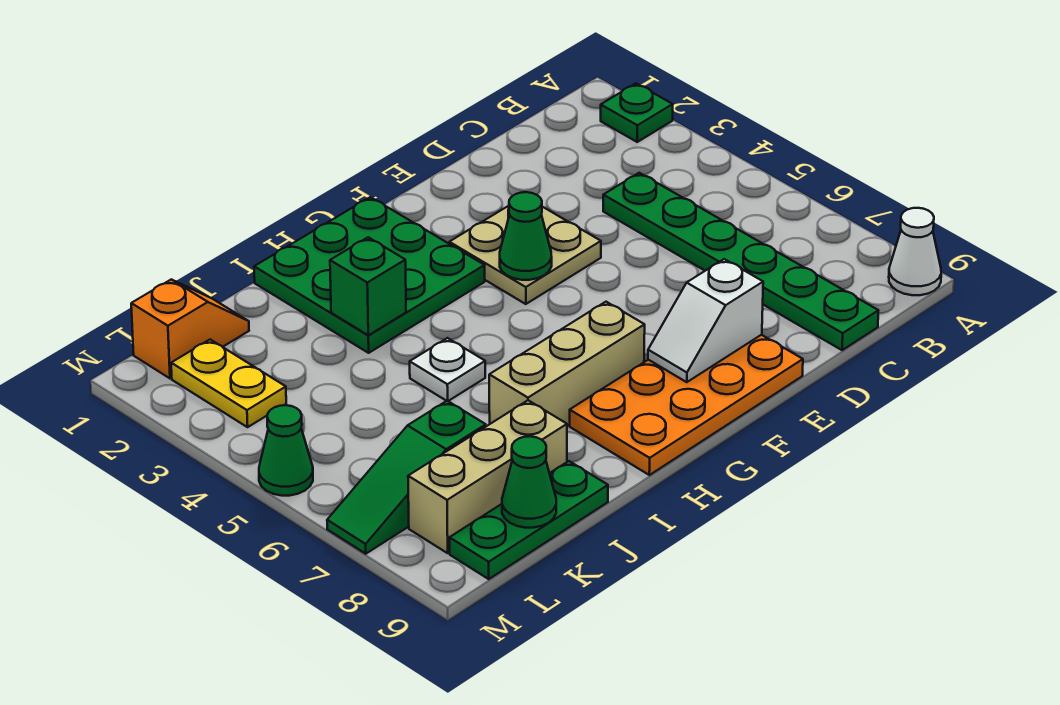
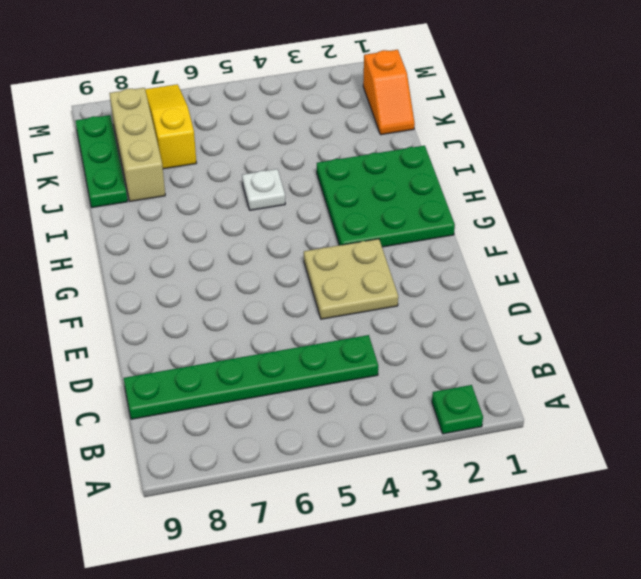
yellow slope K7:M7 level 1 top K -> green slope K7:M7 level 1 top K
none -> white cone A9 level 1
none -> orange plate E8:H9 level 1
none -> tan brick G7:I7 level 1

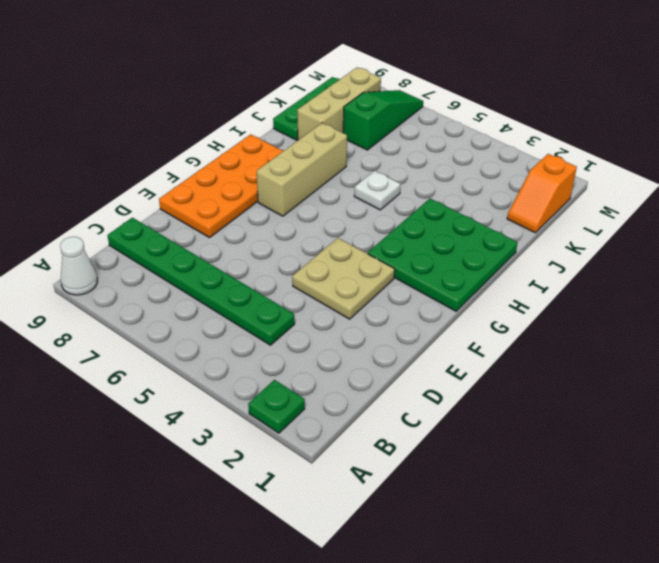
none -> yellow plate L2:L3 level 1
none -> green cone M5 level 1
none -> white slope E8:F8 level 2 top E

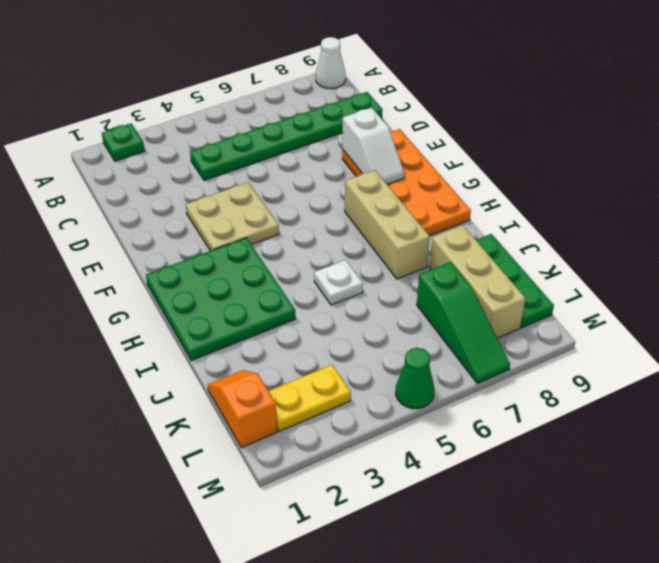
none -> green cone F4 level 2
none -> green brick I3 level 2
none -> green cone K9 level 2

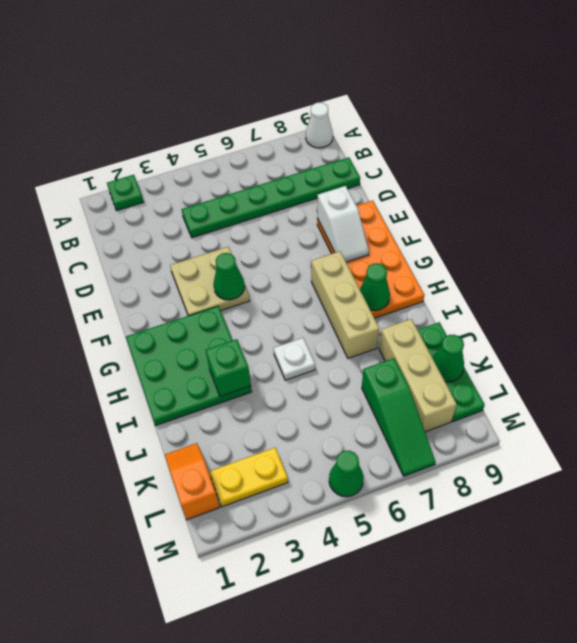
green cone H8 level 2 -> none

